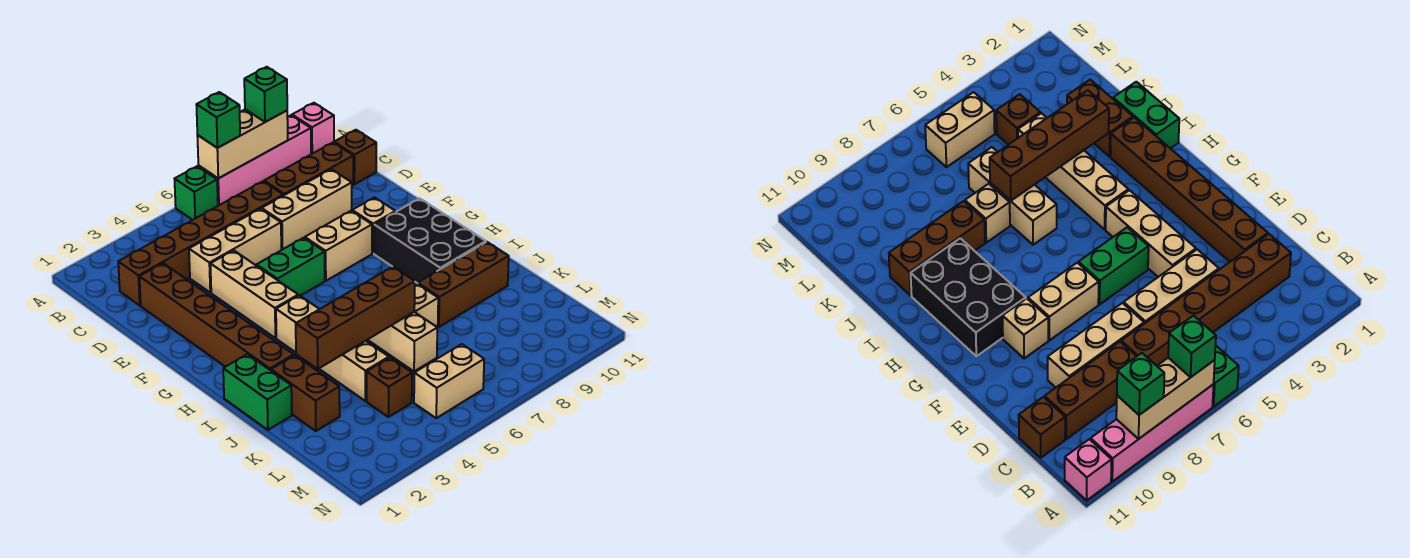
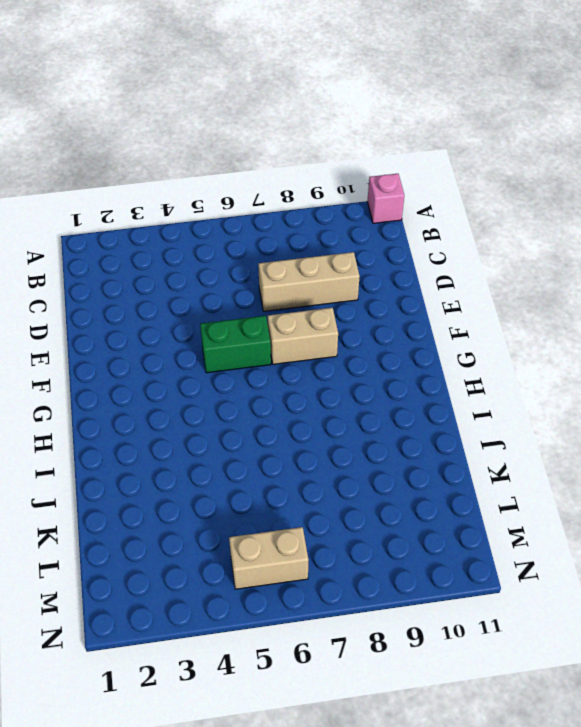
none -> green brick A6 level 1
none -> pink brick A7:A10 level 1
none -> brown brick C2:C7 level 1

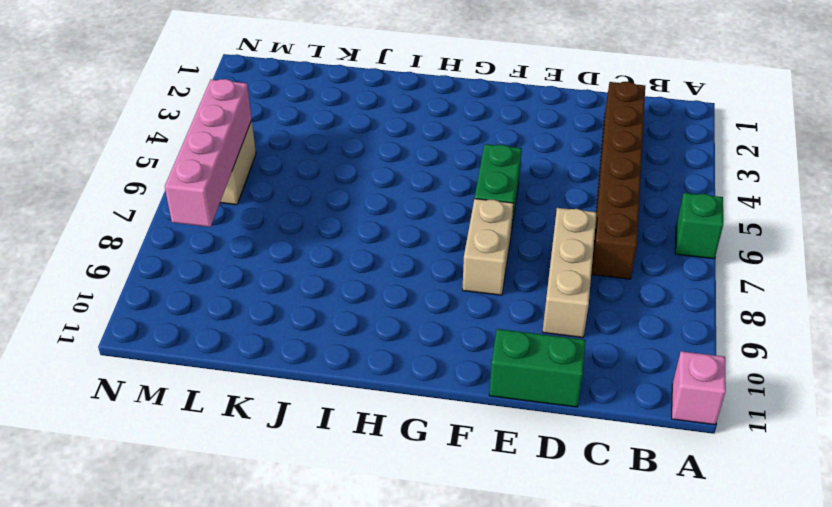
green brick D11:E11 level 1 -> green brick I1:J1 level 1
pink brick M5:M8 level 2 -> pink brick A7:A10 level 1
none -> brown brick C8:C10 level 1
none -> brown brick C11 level 1
none -> brown brick D2:I2 level 1

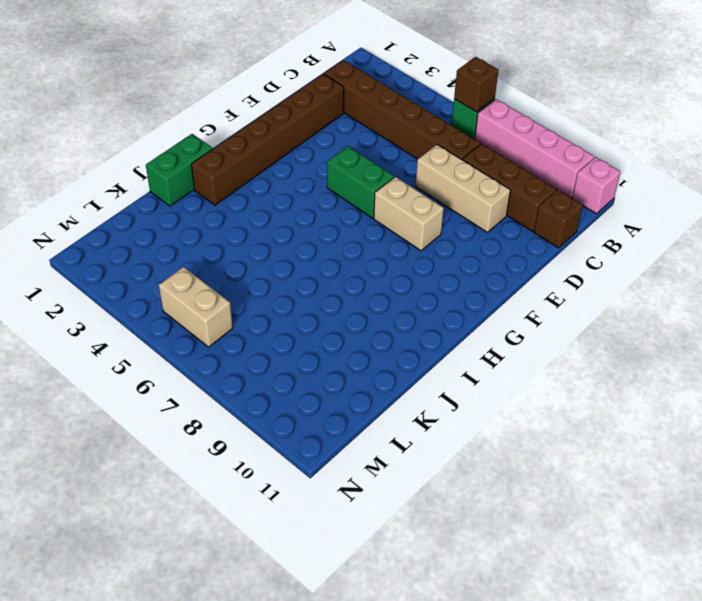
brown brick A6 level 2 -> brown brick L4 level 1
none -> tan brick D4:D6 level 1
none -> tan brick E4:G4 level 1
none -> tan brick F9 level 1

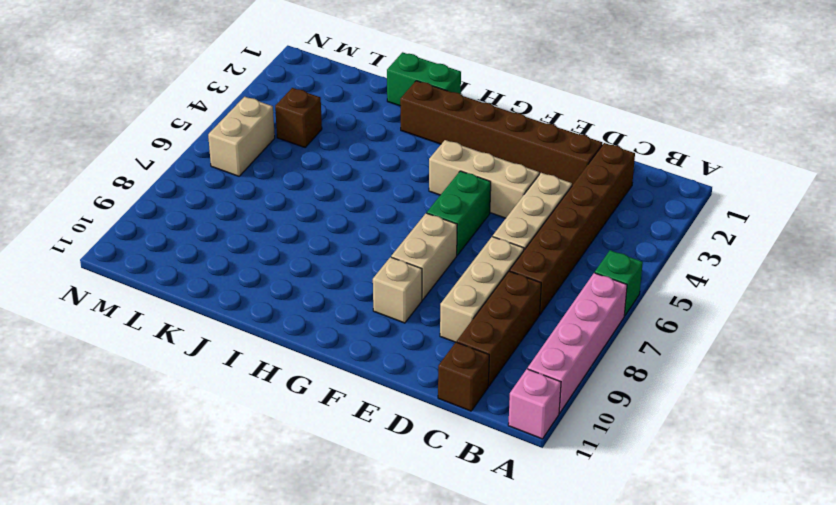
none -> black brick G9:I10 level 1
none -> tan brick H4:K4 level 1
none -> tan brick I6:K6 level 1

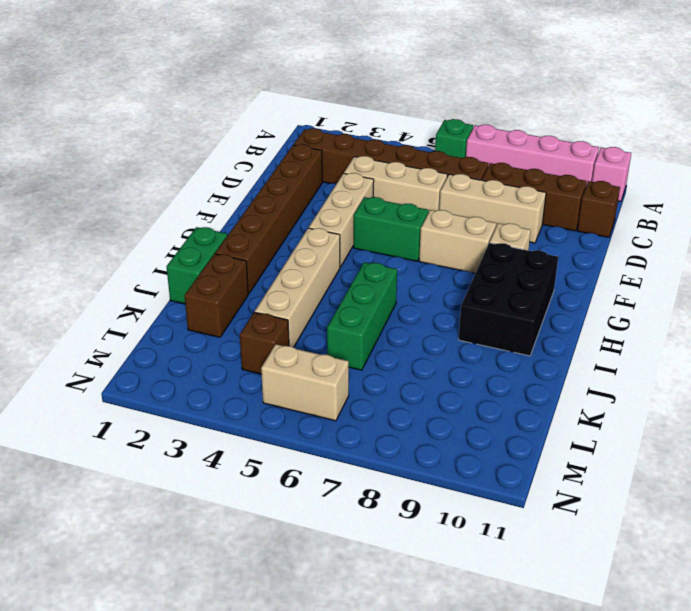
green brick I6:K6 level 1 -> tan brick I6:K6 level 1
none -> tan brick J7 level 1
none -> brown brick J8:J10 level 1
none -> tan brick A7:A9 level 2

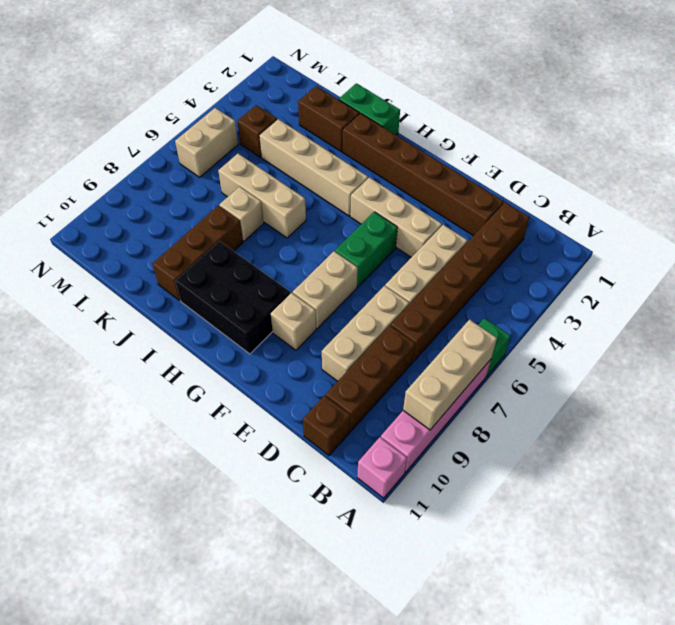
none -> brown brick J3:J6 level 2
none -> green brick A7 level 3
none -> green brick A9 level 3

